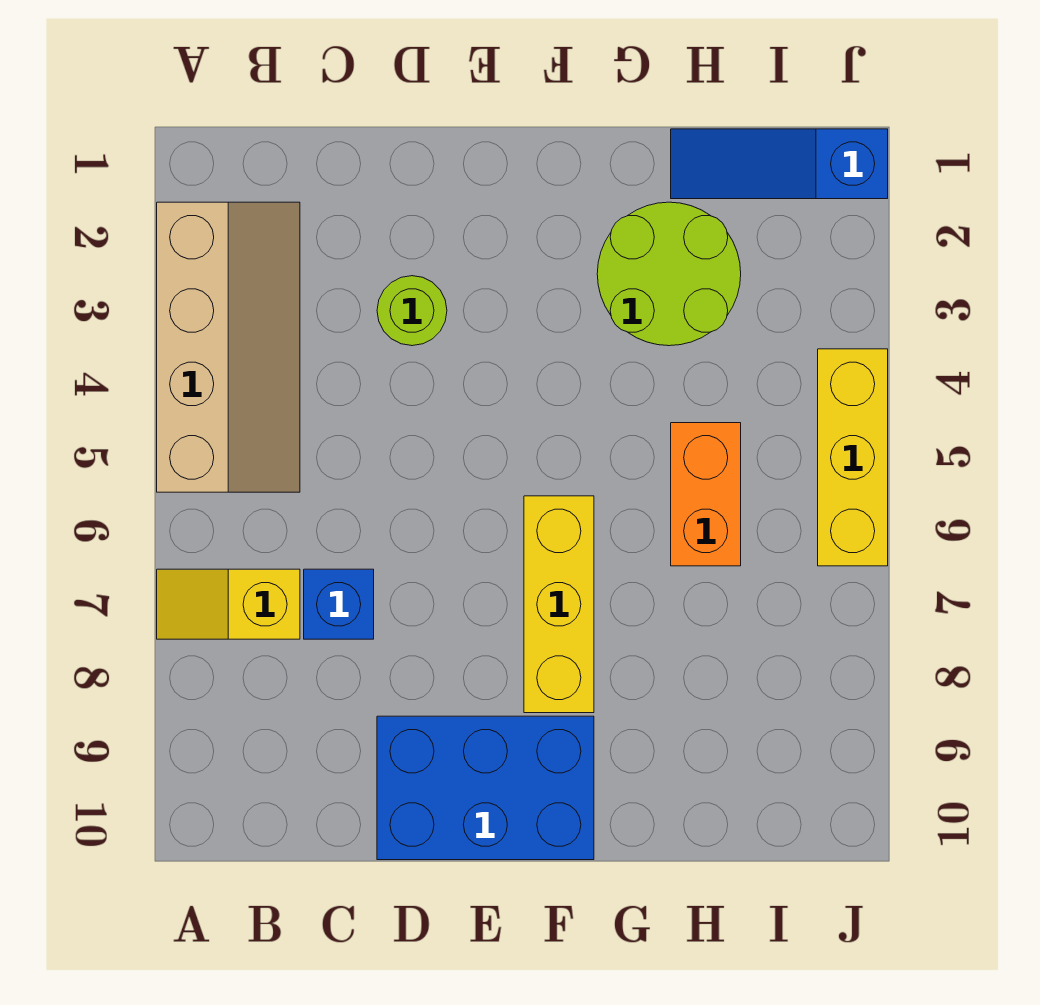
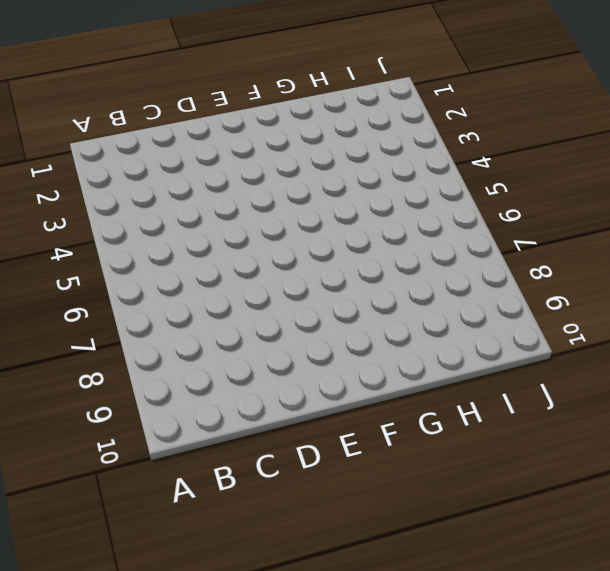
none -> tan slope A2:B5 level 1 top A
none -> yellow slope A7:B7 level 1 top B

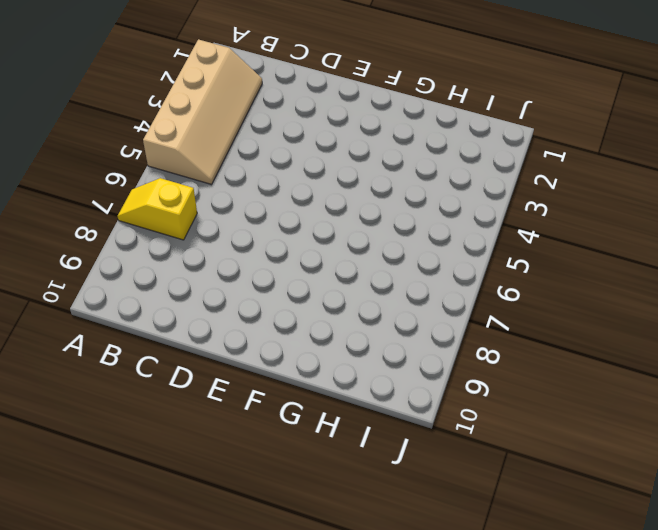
none -> blue brick C7 level 1
none -> lime round brick D3 level 1

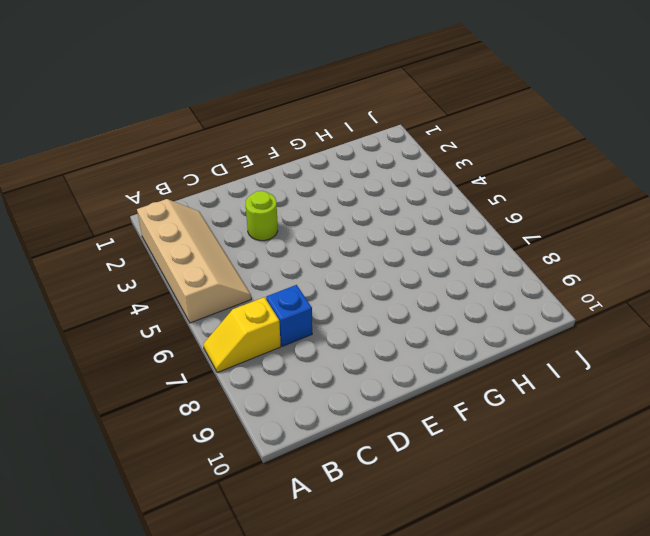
none -> blue brick D9:F10 level 1
none -> yellow brick F6:F8 level 1

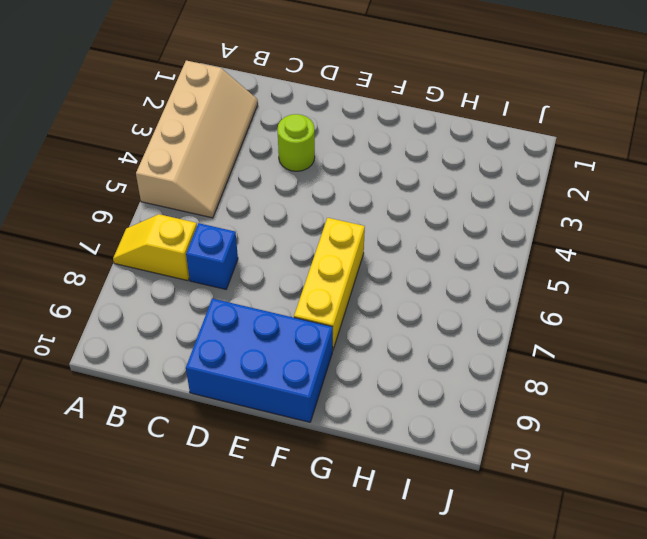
none -> lime round brick G2:H3 level 1
none -> blue slope H1:J1 level 1 top J

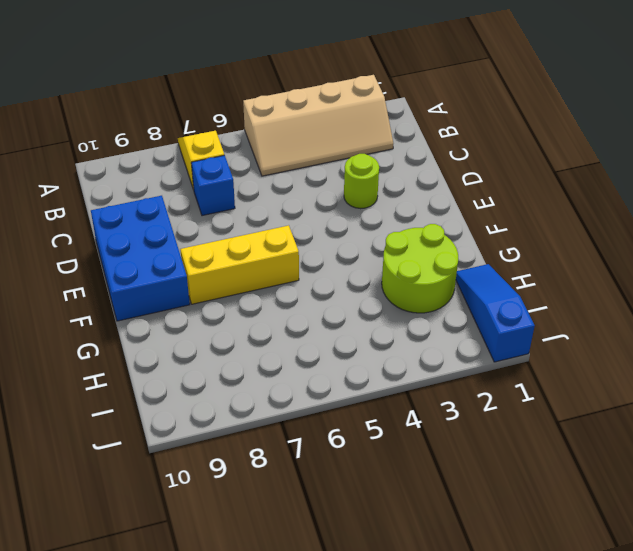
none -> orange brick H5:H6 level 1
none -> yellow brick J4:J6 level 1

